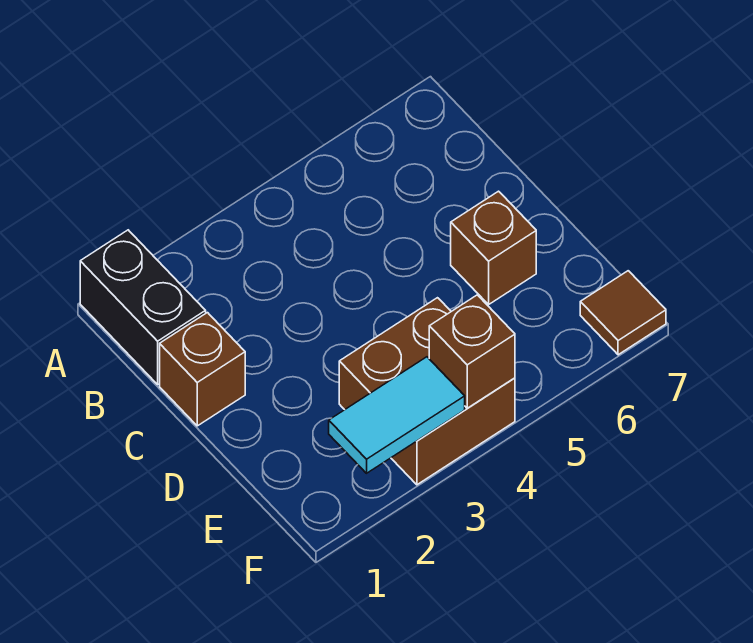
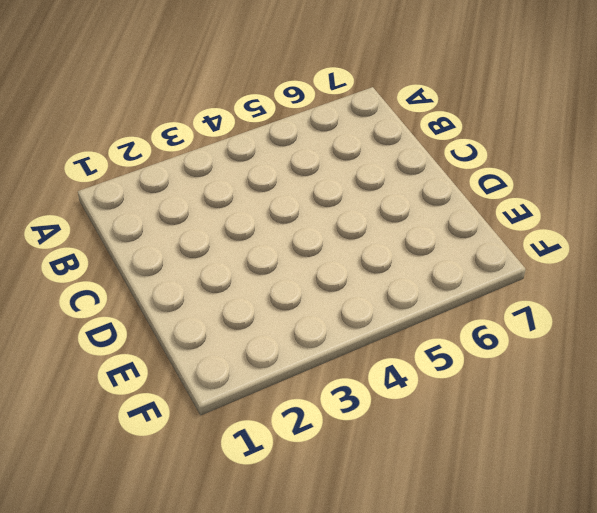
none -> black brick A1:B1 level 1
none -> brown brick C1 level 1

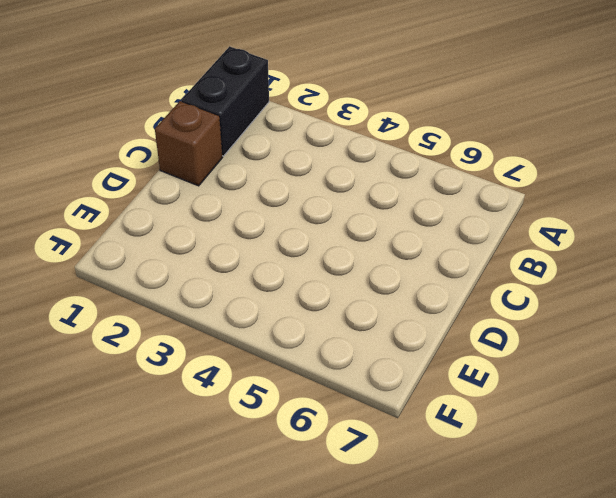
none -> brown brick D6 level 1
none -> brown brick E3:F4 level 1

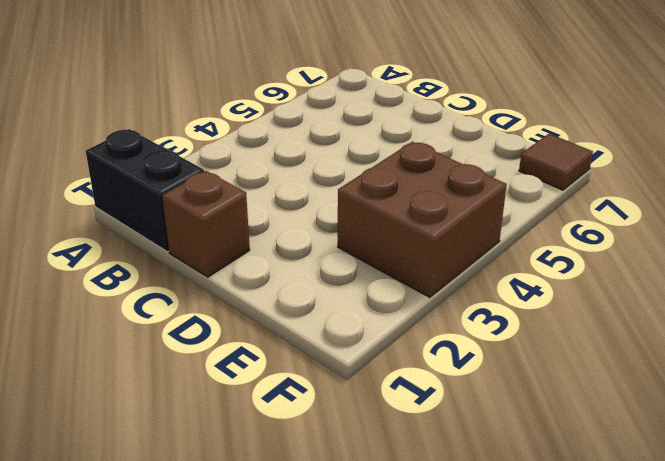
none -> brown brick D6 level 1
none -> cyan tile F2:F3 level 2

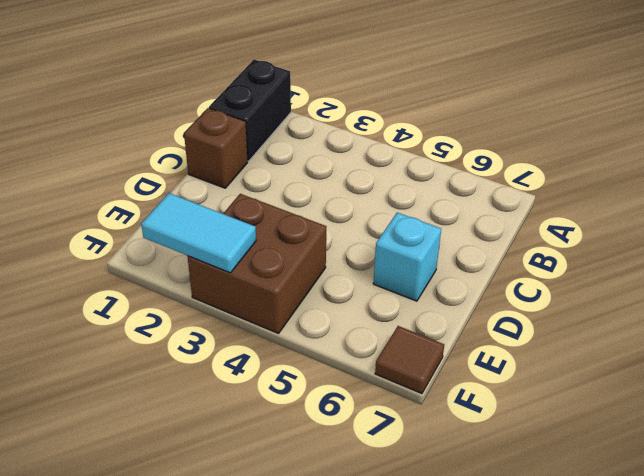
cyan brick D6 level 1 -> brown brick D6 level 1
none -> brown brick F4 level 2

